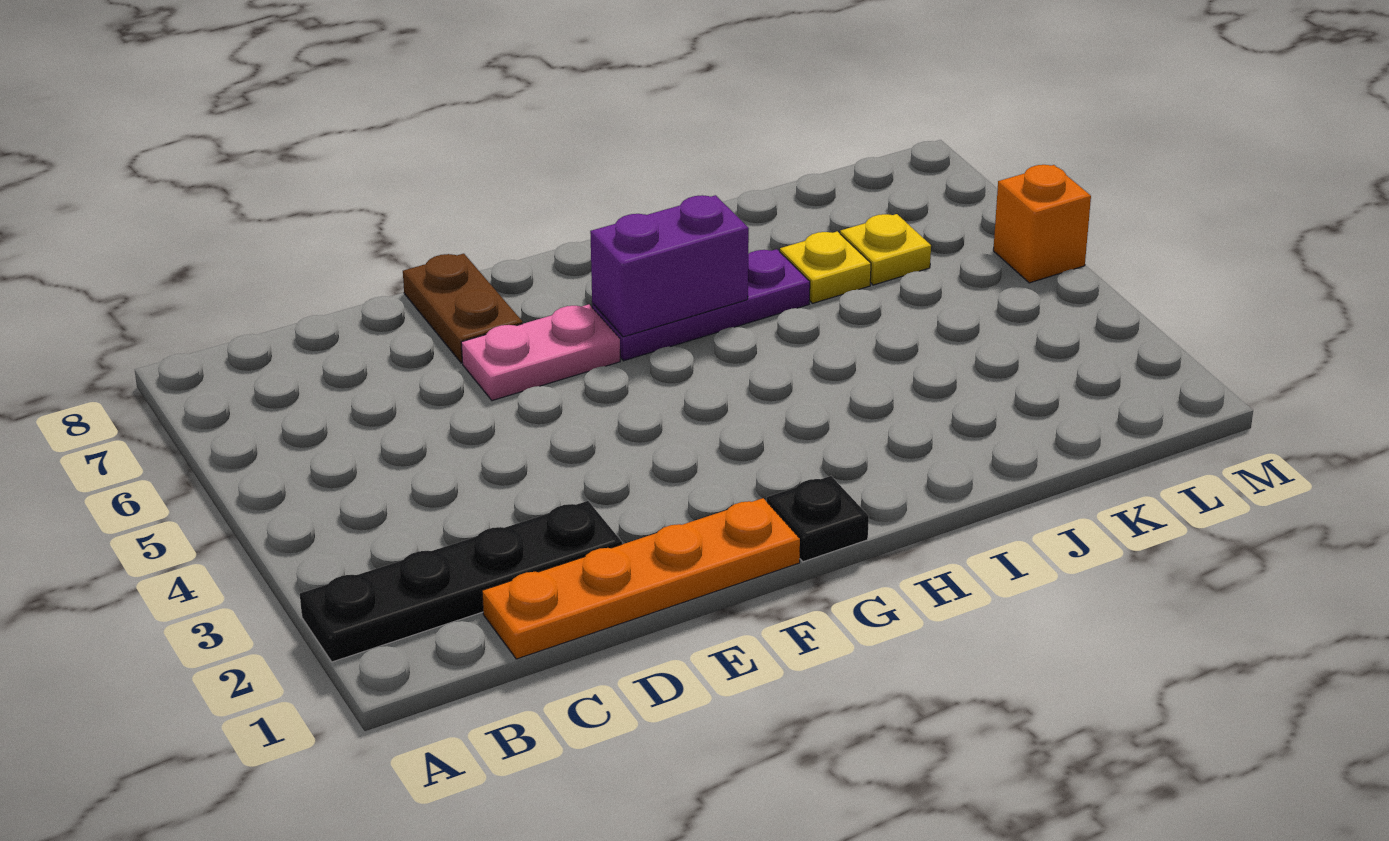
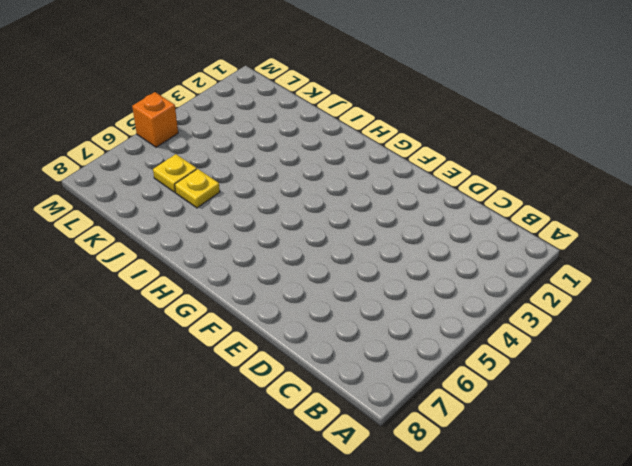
none -> black plate A2:D2 level 1
none -> orange plate C1:F1 level 1

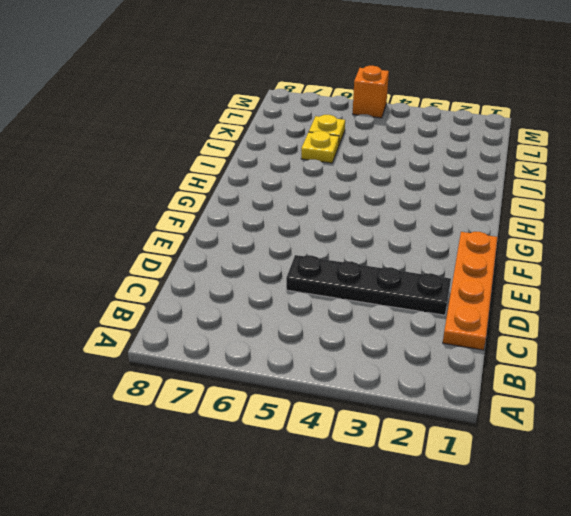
black plate D2:D5 level 1 -> black plate A2:D2 level 1
none -> pink plate E6:F6 level 1
none -> brown plate E7:E8 level 1

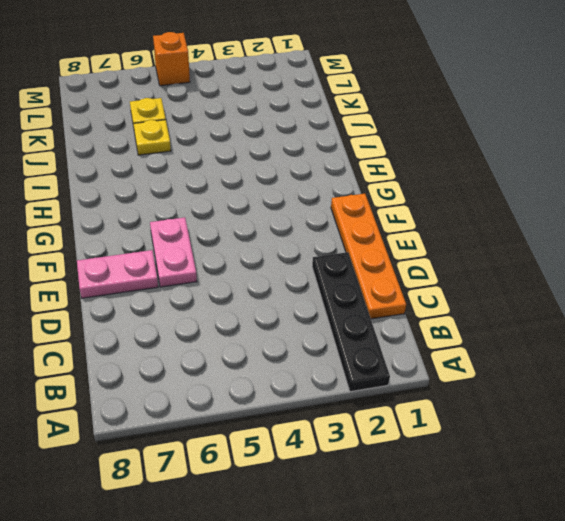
pink plate E7:E8 level 1 -> brown plate E7:E8 level 1
none -> black plate G1 level 1
none -> purple plate G6:I6 level 1

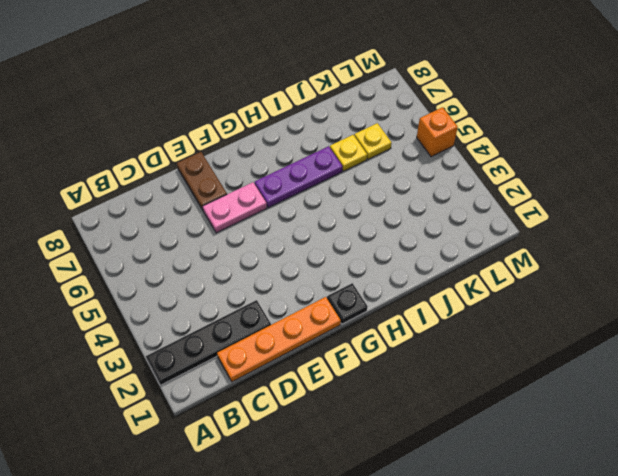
none -> purple brick G6:H6 level 2

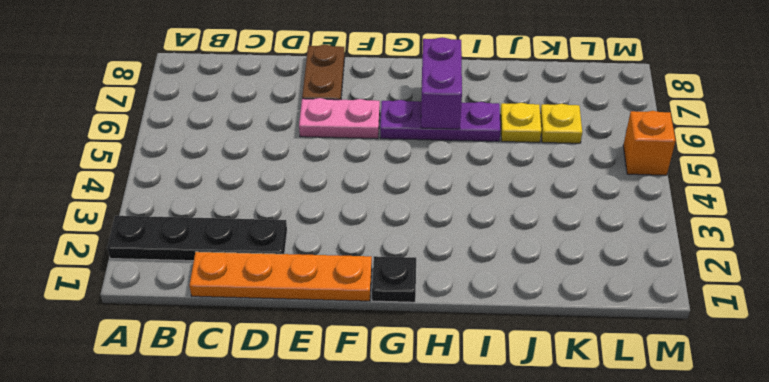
purple brick H6:H7 level 2 -> purple brick G6:H6 level 2

